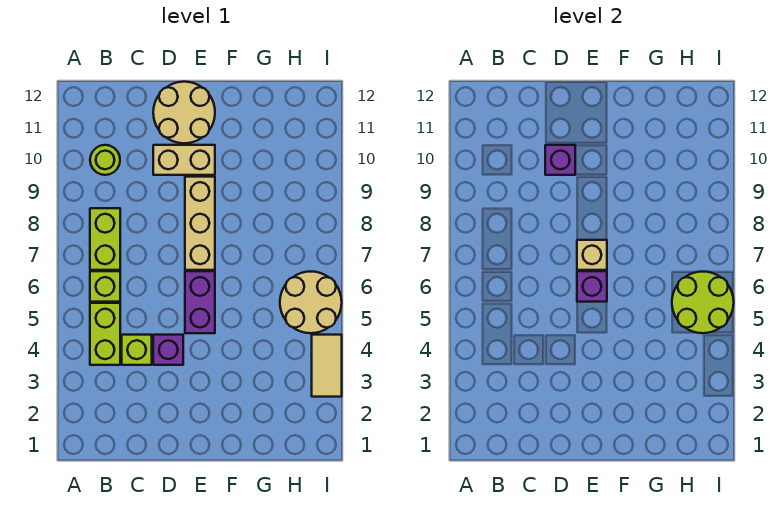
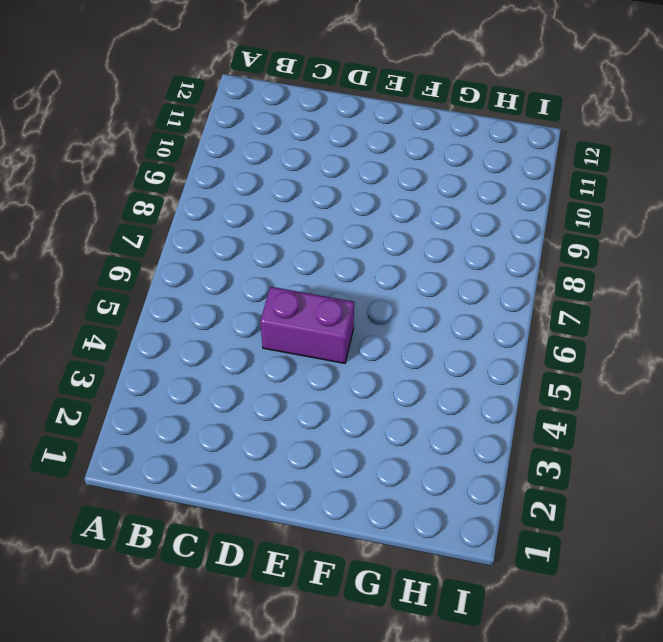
purple brick D5:E5 level 1 -> purple brick E5:E6 level 1
none -> lime brick B4:B5 level 1
none -> lime brick B6 level 1
none -> lime brick B7:B8 level 1

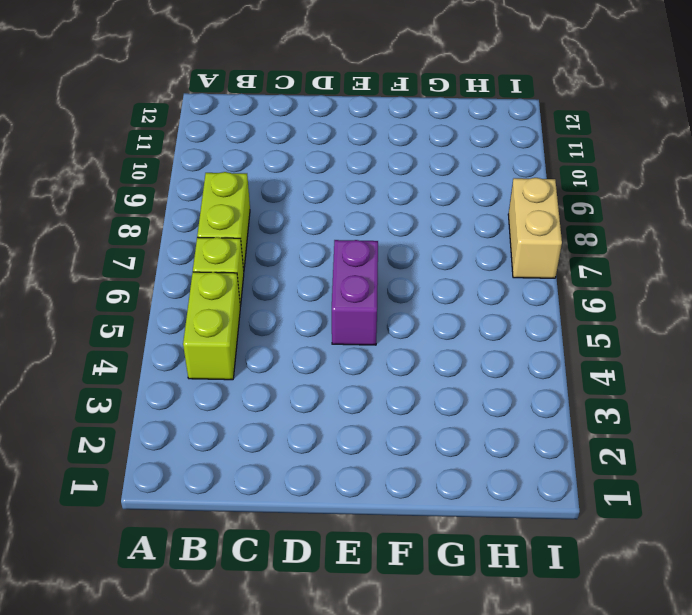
tan brick I7:I8 level 1 -> tan brick D10:E10 level 1
none -> lime round brick B10 level 1
none -> lime brick C4 level 1
none -> purple brick D4 level 1

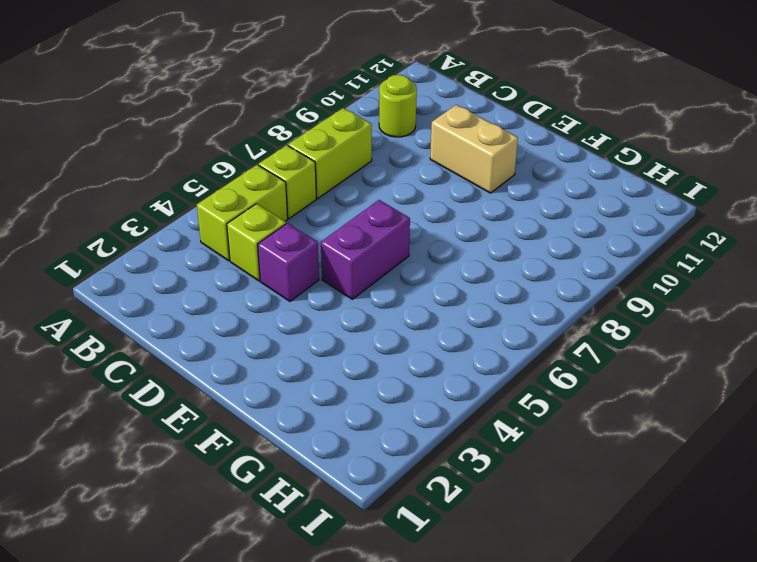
none -> tan round brick D11:E12 level 1
none -> tan brick E7:E9 level 1
none -> tan round brick H5:I6 level 1

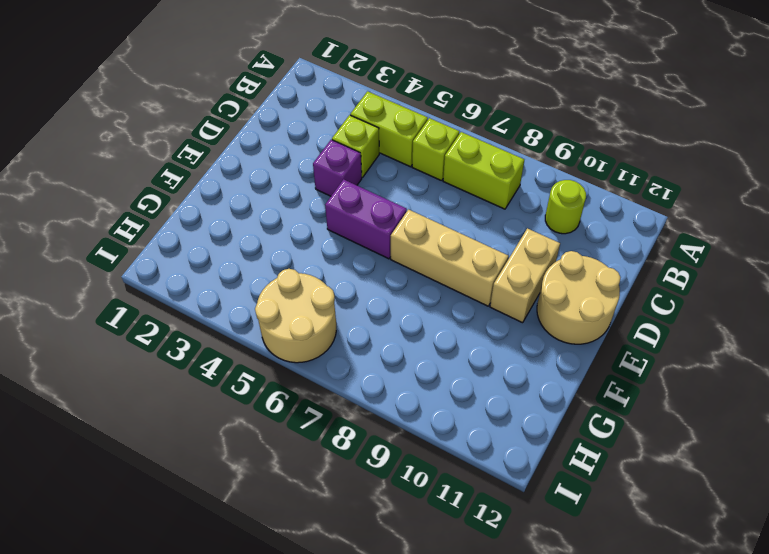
none -> tan tile I3:I4 level 1
none -> purple brick D10 level 2
none -> purple brick E6 level 2

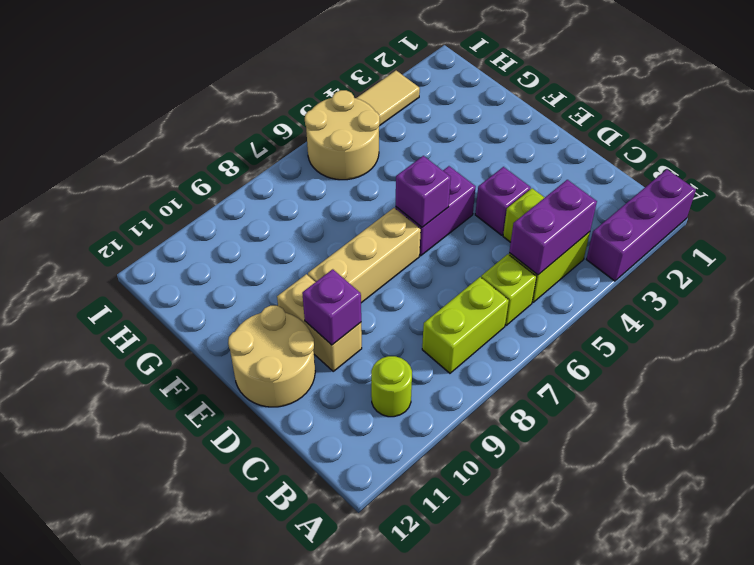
purple brick A1:A3 level 1 -> none
purple brick B4:B5 level 2 -> none
none -> tan brick E7 level 2
none -> lime round brick H5:I6 level 2

